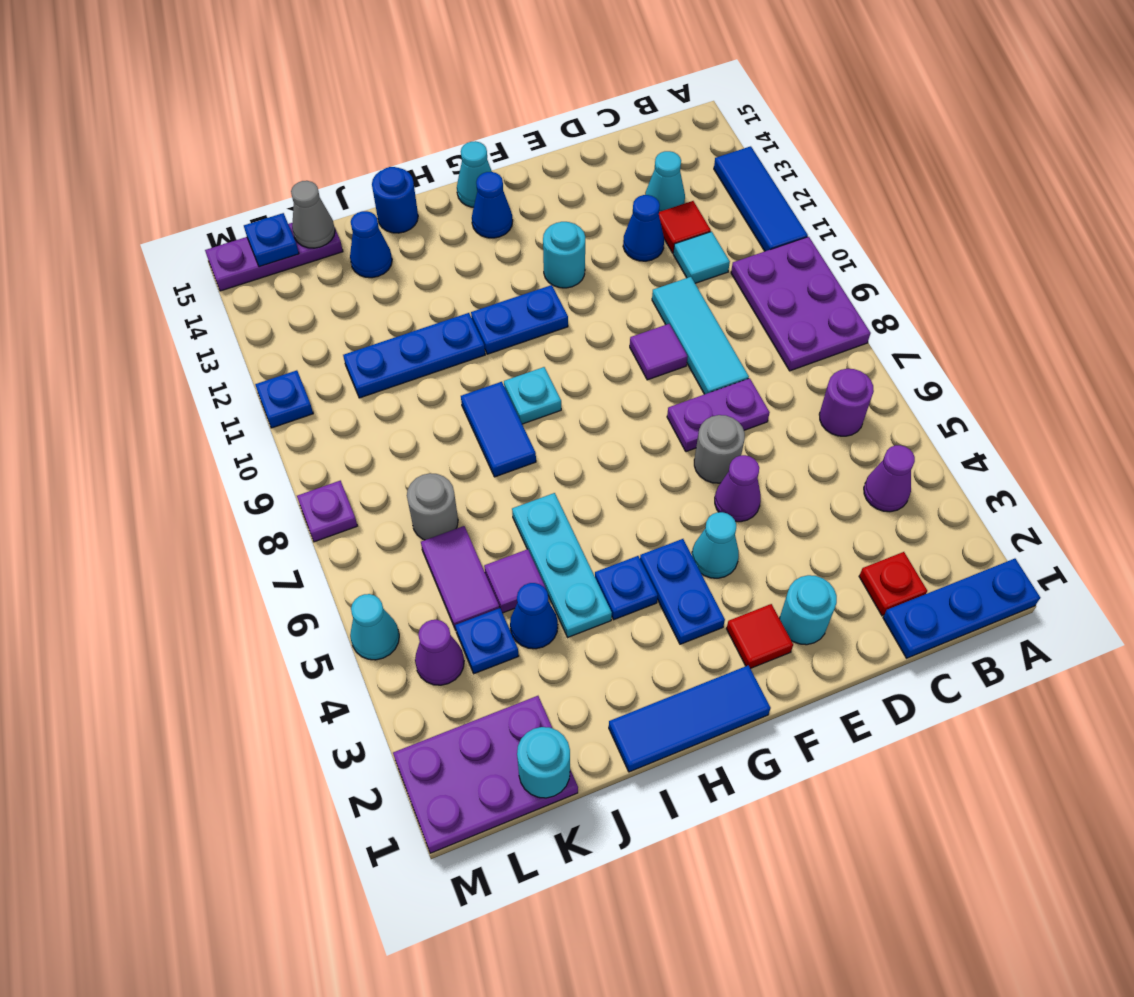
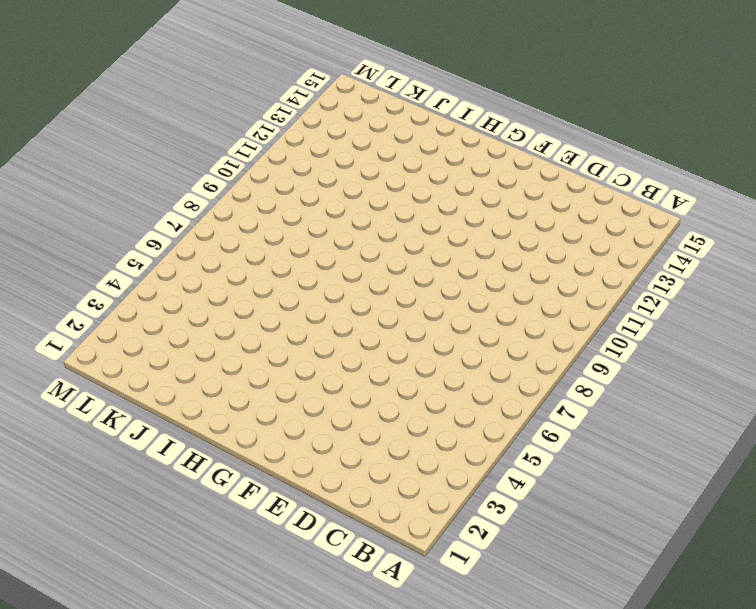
none -> blue plate A1:C1 level 1
none -> purple plate A8:B10 level 1
none -> blue tile A11:A13 level 1
none -> purple cone B4 level 1

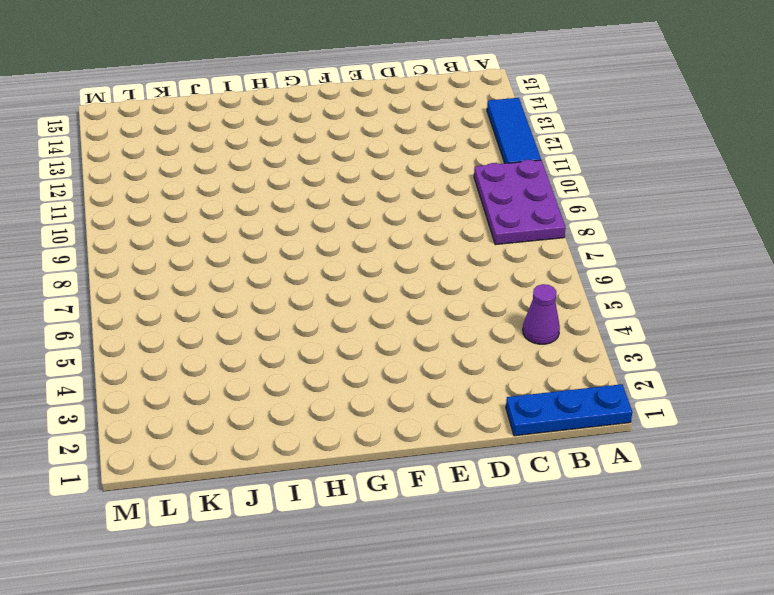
none -> purple round brick B6 level 1
none -> red plate C2 level 1
none -> cyan tile C11 level 1
none -> red tile C12 level 1

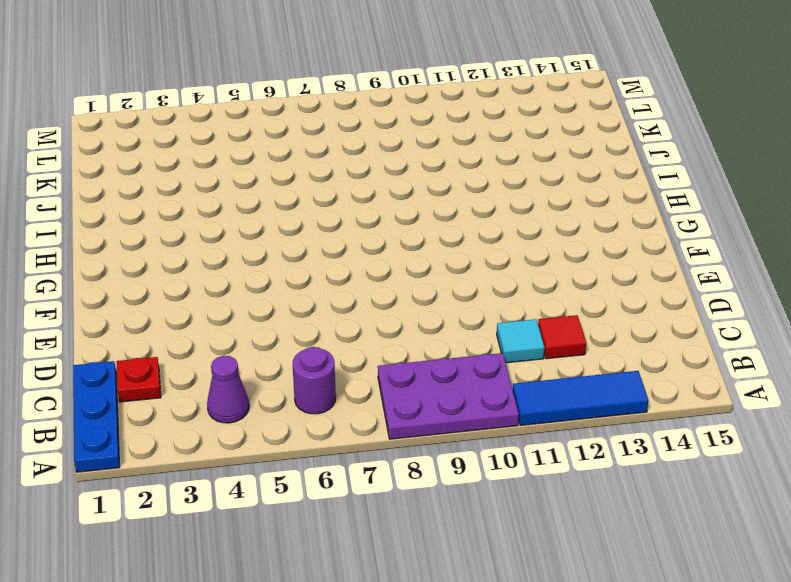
none -> cyan cone C13 level 1
none -> purple plate D7:E7 level 1
none -> cyan tile D8:D10 level 1
none -> blue cone D12 level 1

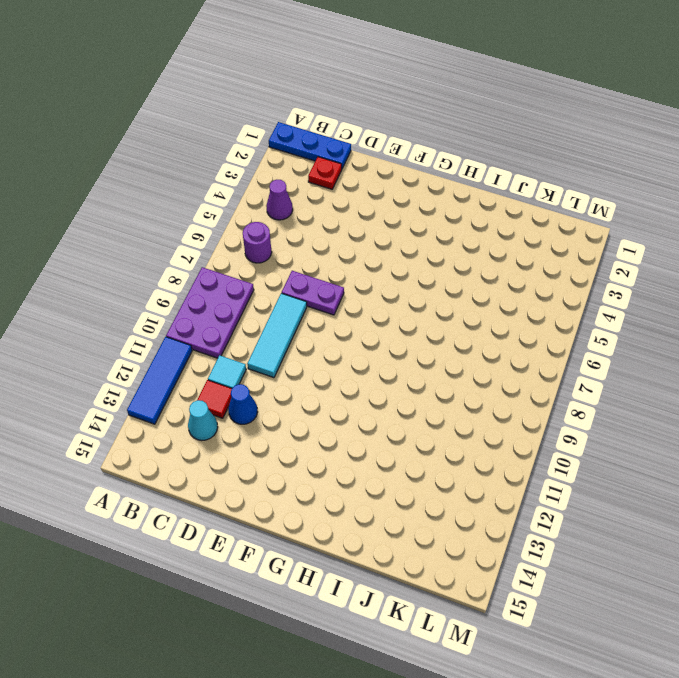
none -> cyan round brick E2 level 1
none -> purple cone E5 level 1
none -> grey round brick E6 level 1
none -> purple tile E9 level 1

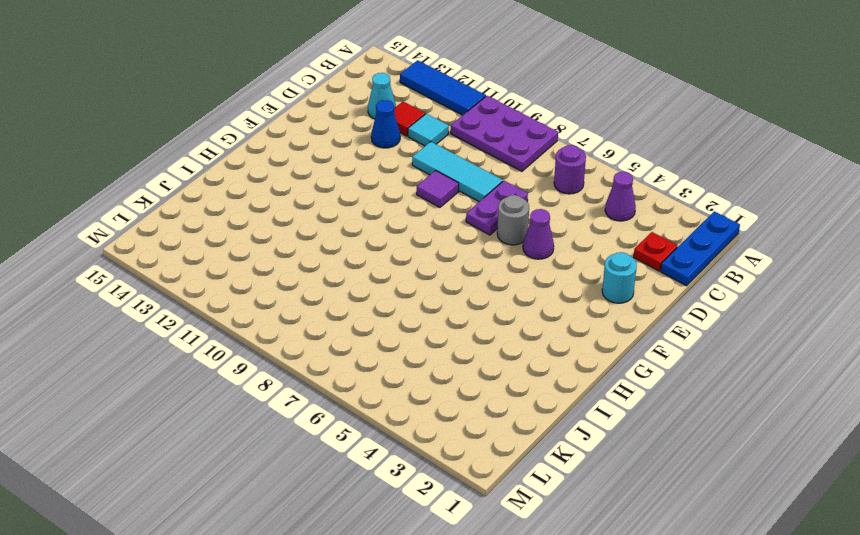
none -> red tile F2 level 1
none -> cyan cone F4 level 1
none -> cyan round brick F12 level 1
none -> blue tile G1:I1 level 1

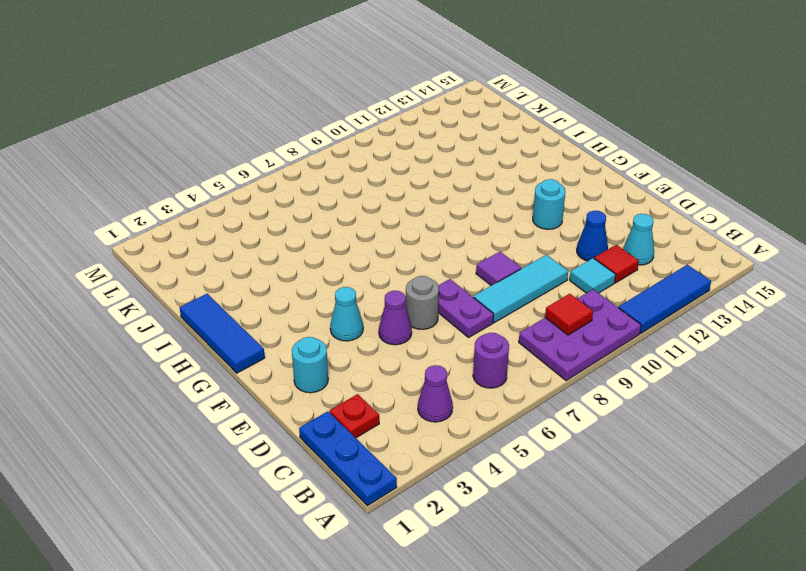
red tile B9 level 2 -> red tile F2 level 1
none -> blue plate G3:G4 level 1
none -> blue plate G11:H11 level 1
none -> blue cone G14 level 1
none -> cyan cone G15 level 1

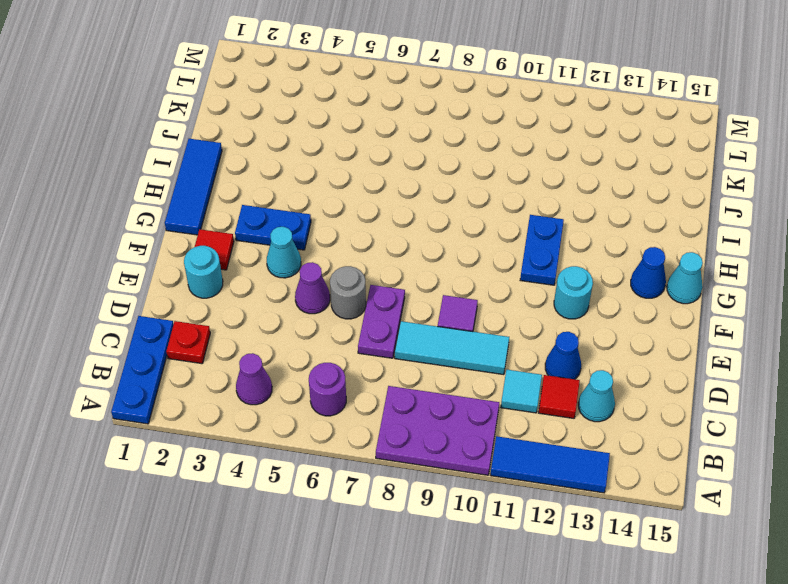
none -> blue plate H4 level 1
none -> cyan plate H9 level 1
none -> cyan plate I4:I6 level 1
none -> blue tile I8:I9 level 1

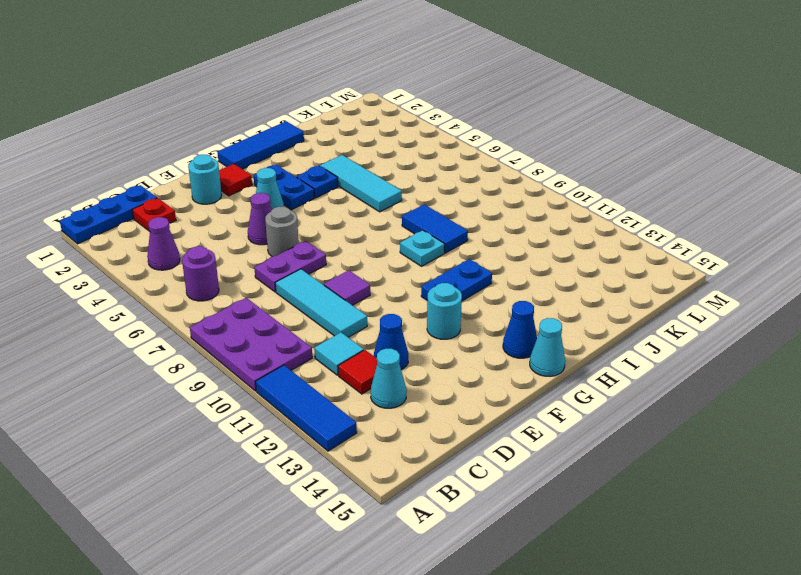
cyan tile I4:I6 level 1 -> cyan plate I4:I6 level 1
none -> blue plate I11:K11 level 1
none -> blue round brick I15 level 1
none -> blue cone J4 level 1
none -> purple tile J5 level 1

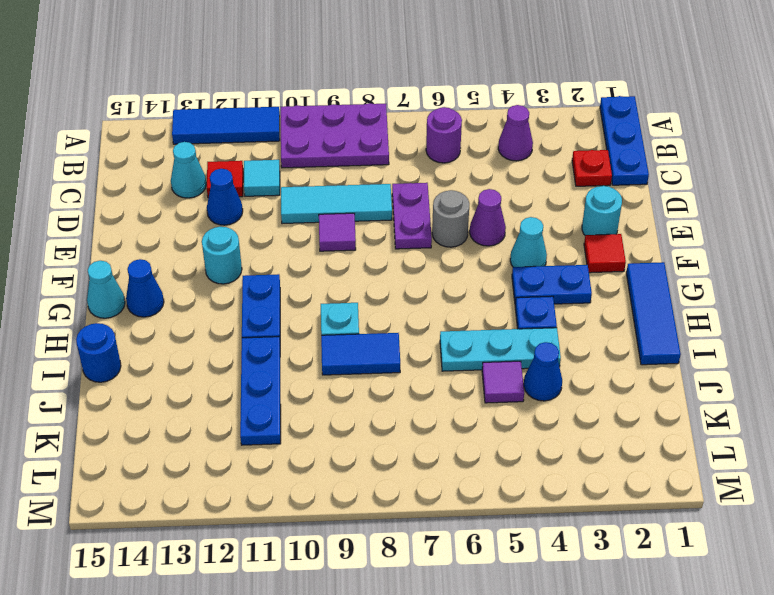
none -> blue cone J14 level 1
none -> purple plate K1:M2 level 1
none -> blue plate K4 level 1
none -> purple tile K5:K6 level 1

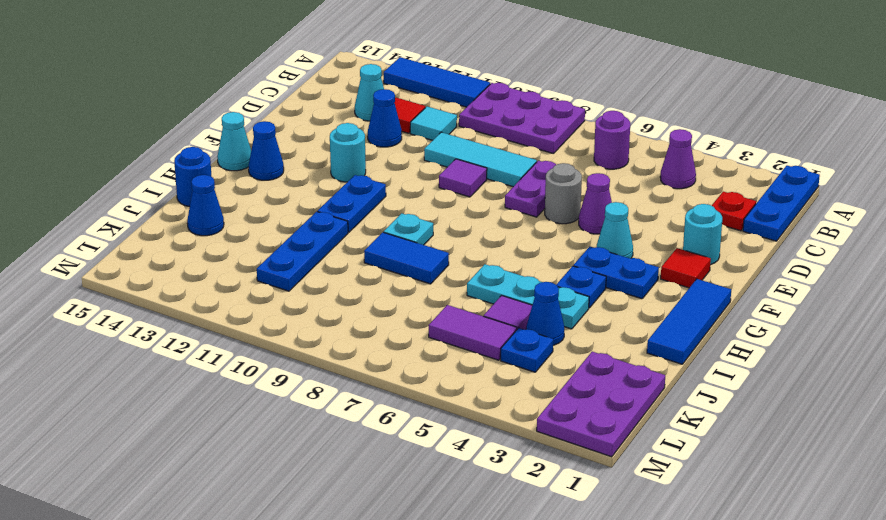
none -> grey round brick K7 level 1
none -> purple plate K15:M15 level 1
none -> purple cone L4 level 1
none -> cyan cone M5 level 1

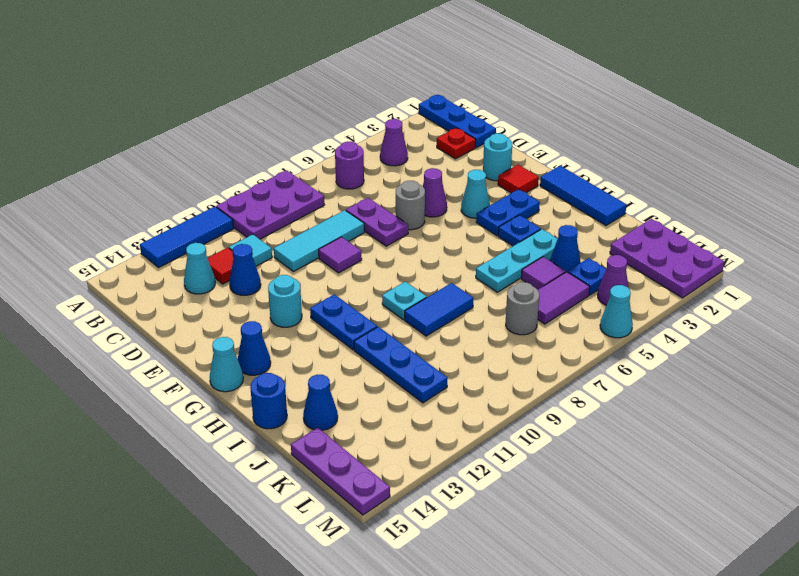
none -> purple plate M8 level 1
none -> blue plate M11 level 1
none -> cyan round brick K1 level 2
none -> grey cone K15 level 2

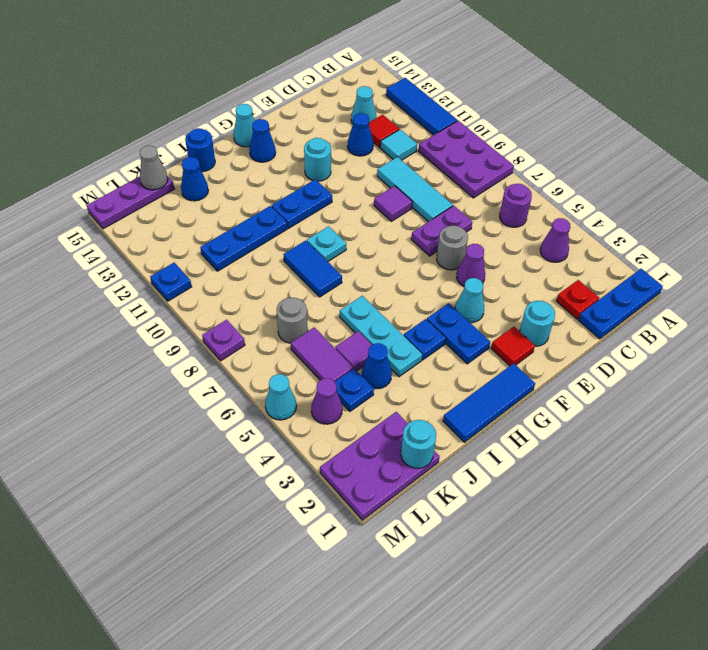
none -> blue plate L15 level 2

